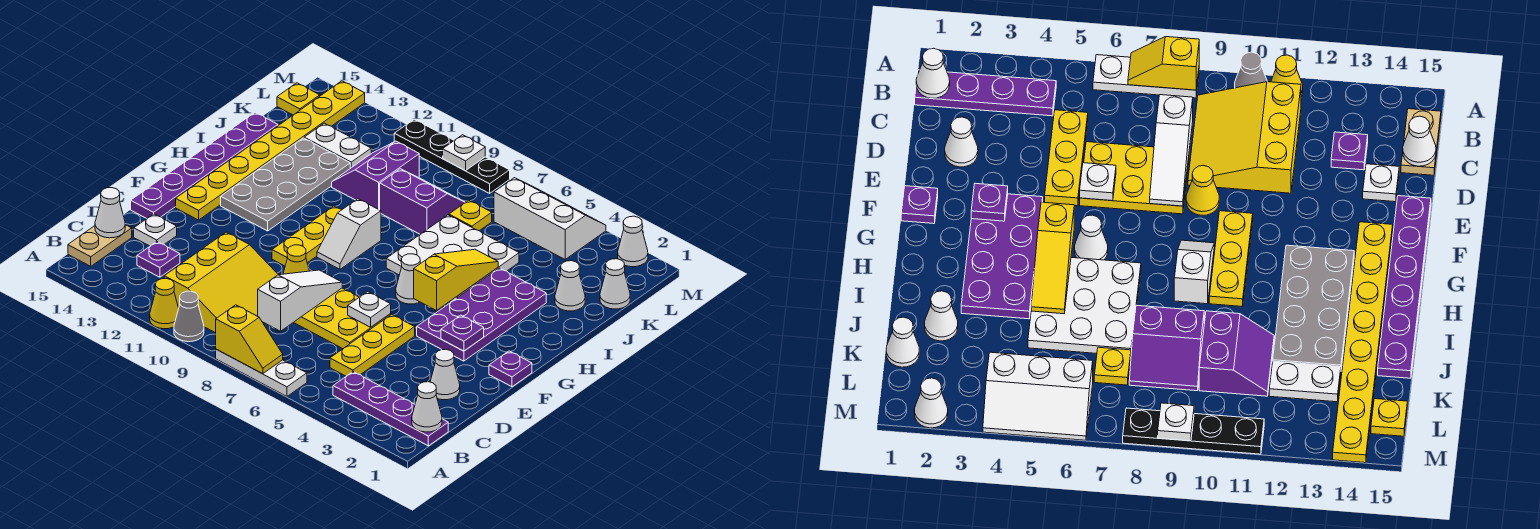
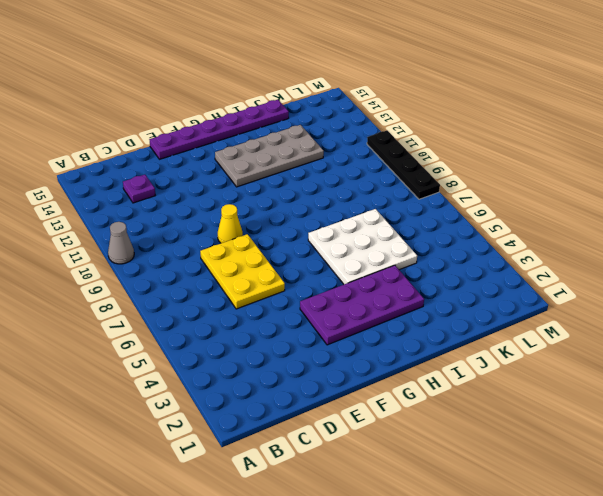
none -> white plate A6:A8 level 1
none -> yellow cone A11 level 1
none -> purple plate B1:B4 level 1
none -> yellow slope B9:D11 level 1 top 11

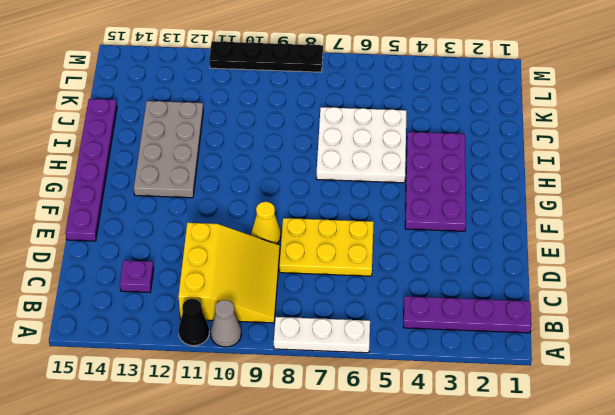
black cone A11 level 1 -> yellow cone A11 level 1
none -> tan plate B15:C15 level 1
none -> yellow plate C5:E5 level 1
none -> white cone D2 level 1
none -> white plate D14 level 1

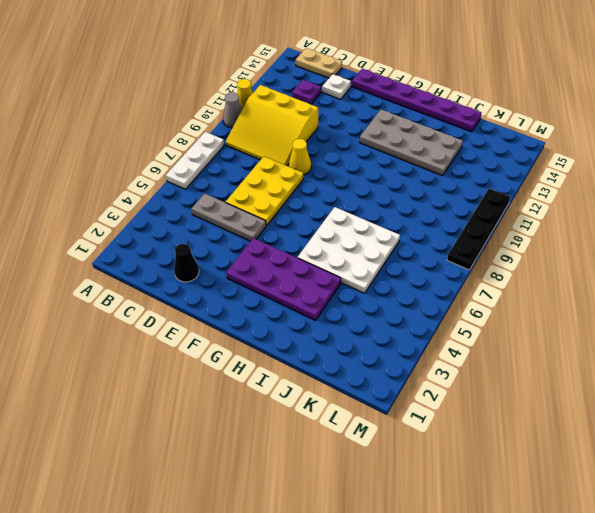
grey plate C5:E5 level 1 -> yellow plate C5:E5 level 1
black cone D2 level 1 -> white cone D2 level 1
none -> purple plate B1:B4 level 1
none -> purple plate F1 level 1
none -> yellow plate F10:H10 level 1
none -> yellow plate F14:M14 level 1

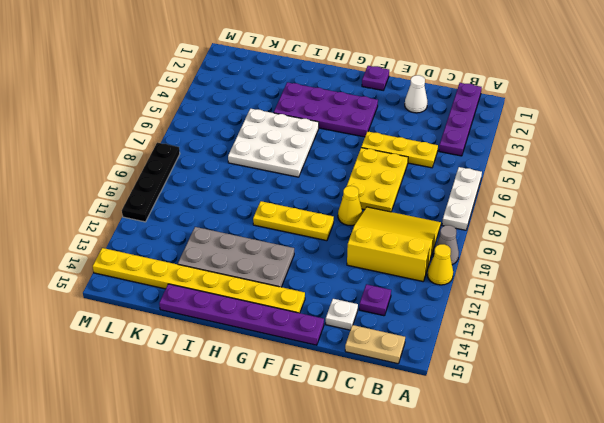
none -> white cone G6 level 1
none -> white slope G9:H9 level 1 top H
none -> white cone J2 level 1
none -> purple slope J8:K9 level 1 top J

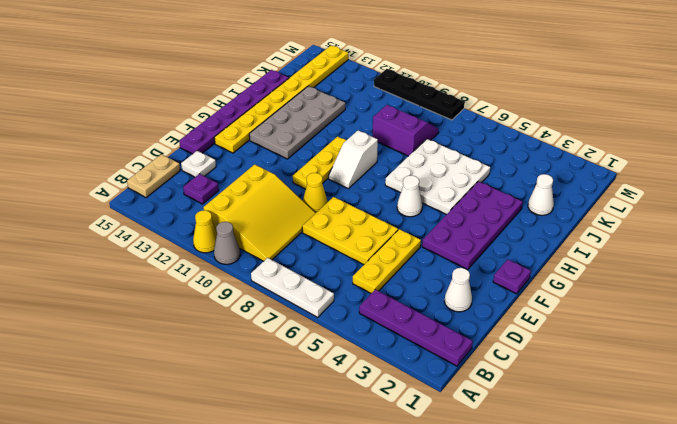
none -> purple slope J10:K11 level 1 top 10
none -> white cone K1 level 1
none -> yellow plate K7 level 1
none -> white plate K12:K13 level 1

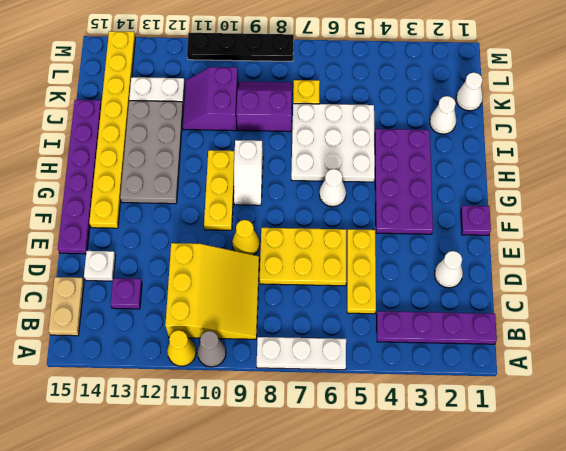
none -> white slope L4:M6 level 1 top L
none -> yellow plate L15 level 1
none -> white cone M2 level 1
none -> yellow slope A7:A8 level 2 top 8

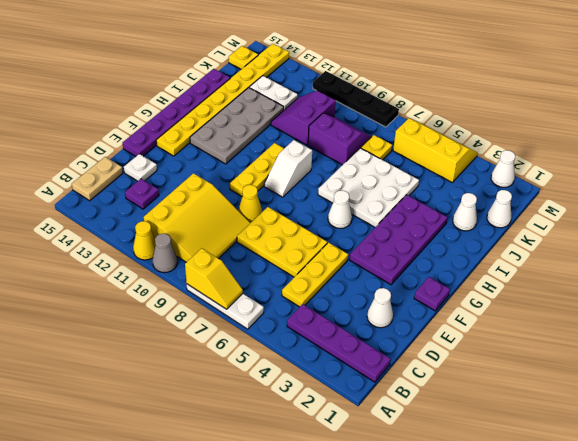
yellow slope L4:M6 level 1 top L -> white slope L4:M6 level 1 top L
none -> white cone B1 level 2
none -> white slope C8:E8 level 2 top C
none -> white cone C15 level 2
none -> white plate E6 level 2

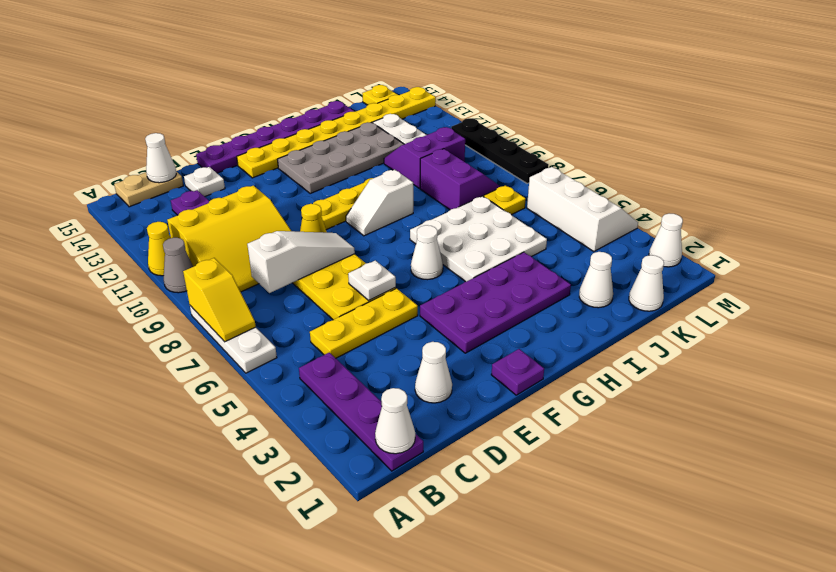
none -> purple plate F3 level 2
none -> yellow slope G5:I5 level 2 top G
none -> white plate M9 level 2

